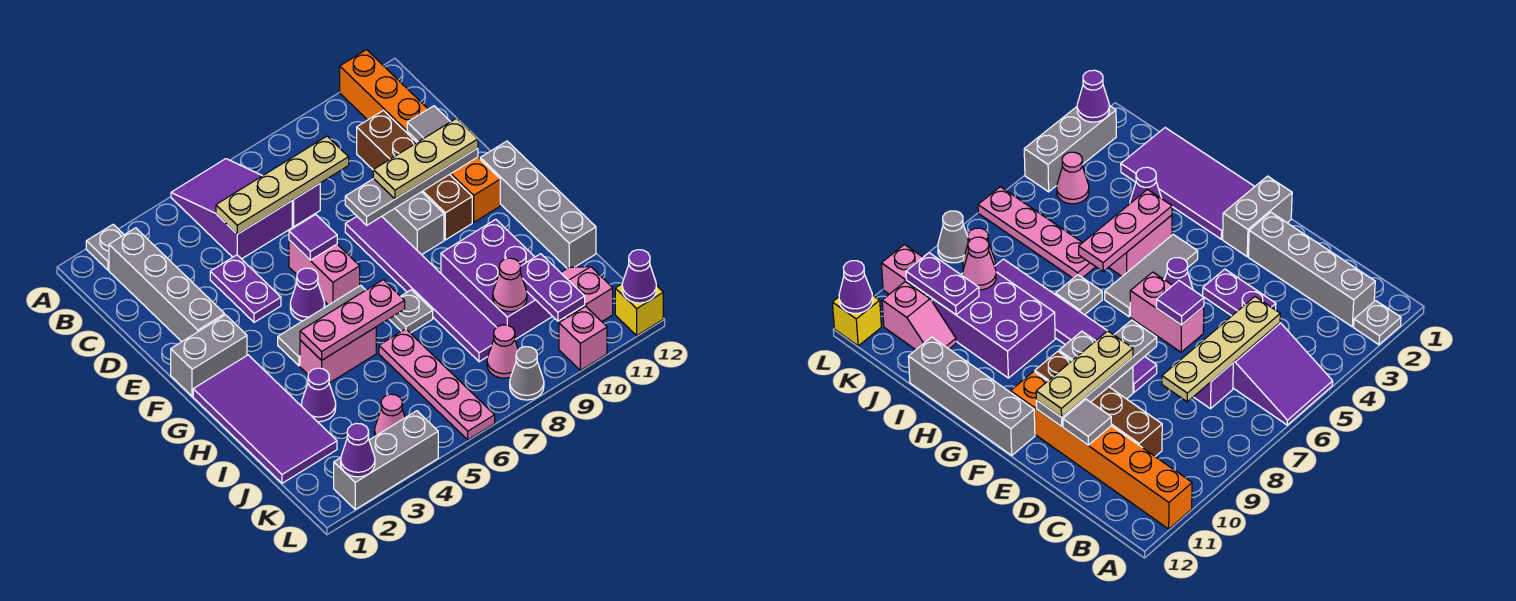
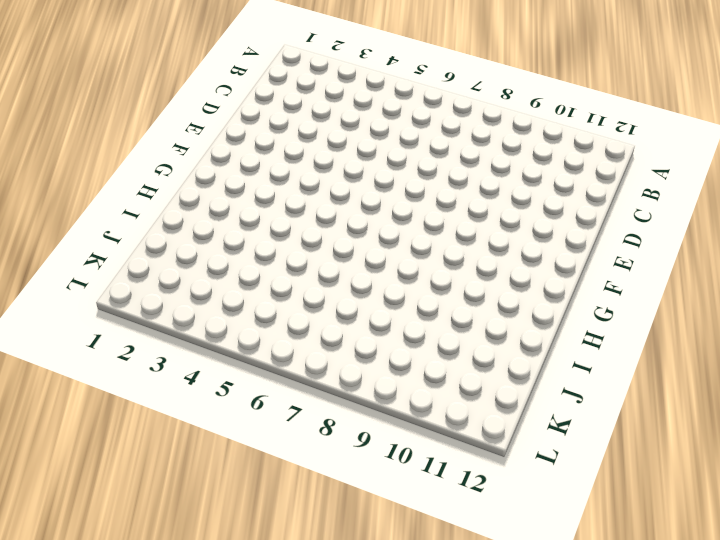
none -> grey plate A2 level 1
none -> purple slope A5:C6 level 1 top C
none -> orange brick A11:F11 level 1
none -> grey brick B2:E2 level 1

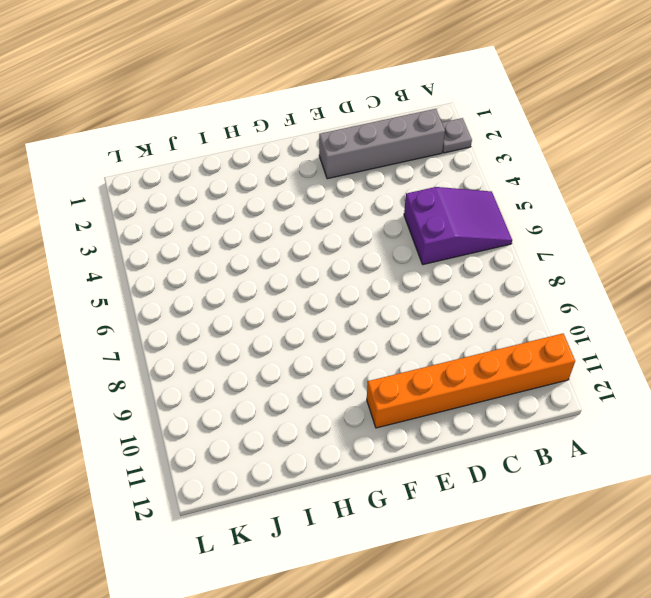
none -> purple brick C7 level 1
none -> brown brick C10:F10 level 1
none -> purple plate D4:E4 level 1
none -> pink brick E6:F6 level 1

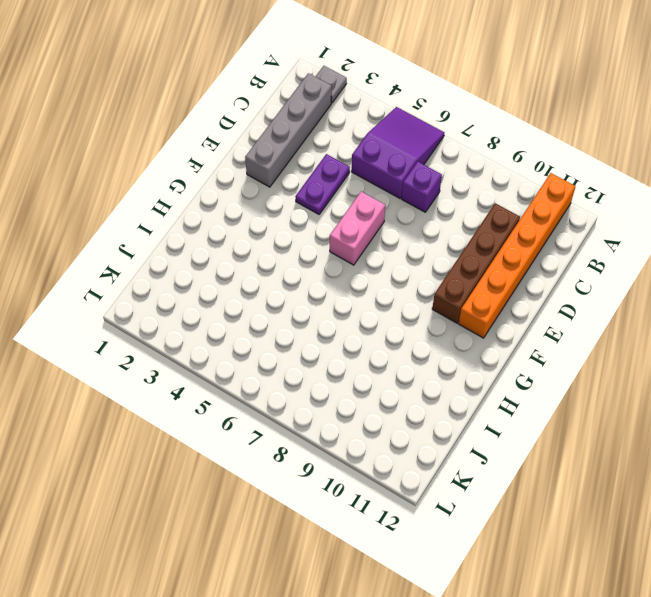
none -> purple tile E8:J8 level 1
none -> grey brick E9:F9 level 1
none -> grey brick F1:F2 level 1
none -> purple cone F5 level 1

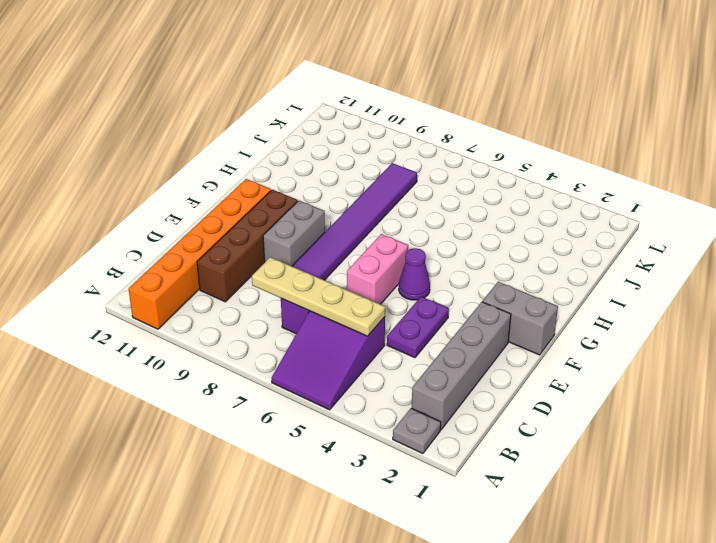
none -> grey brick F12:I12 level 1
none -> purple tile G1:J2 level 1
none -> grey tile G4:G6 level 1
none -> pink brick H4:H5 level 1

